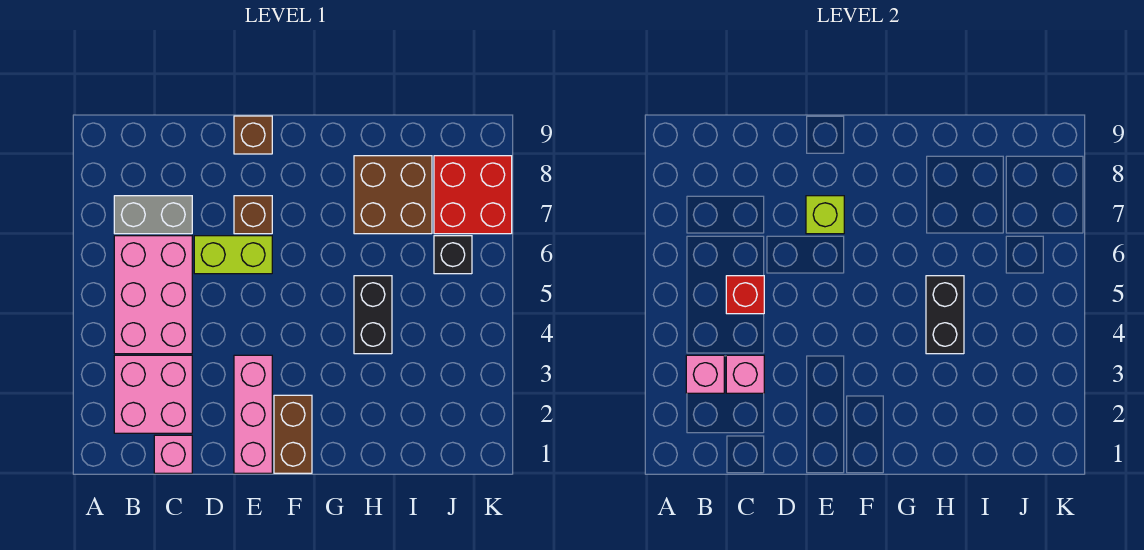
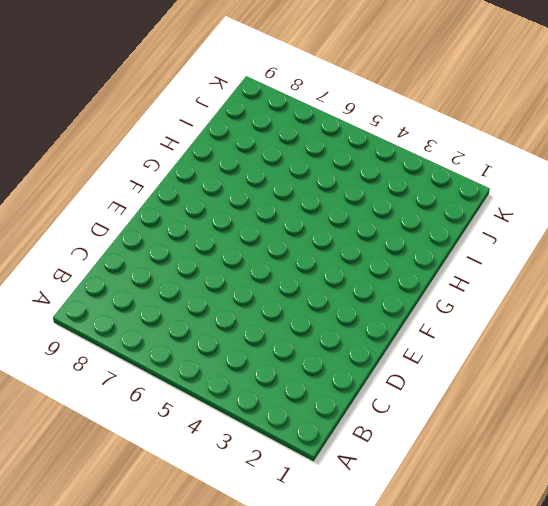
none -> pink brick B2:C3 level 1
none -> pink brick B4:C6 level 1
none -> grey brick B7:C7 level 1

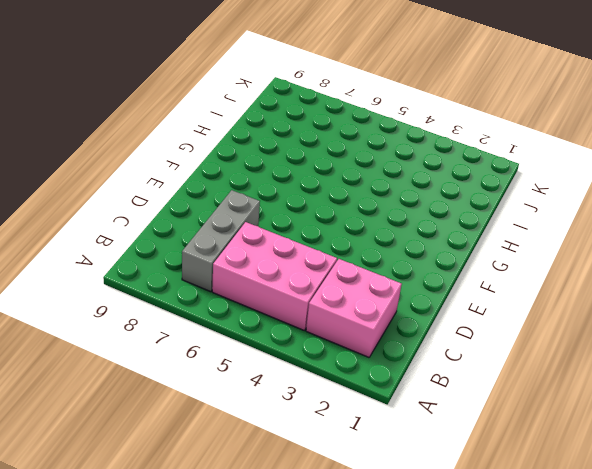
grey brick B7:D7 level 1 -> grey brick B7:C7 level 1
none -> pink brick C1 level 1
none -> lime brick D6:E6 level 1
none -> pink brick E1:E3 level 1

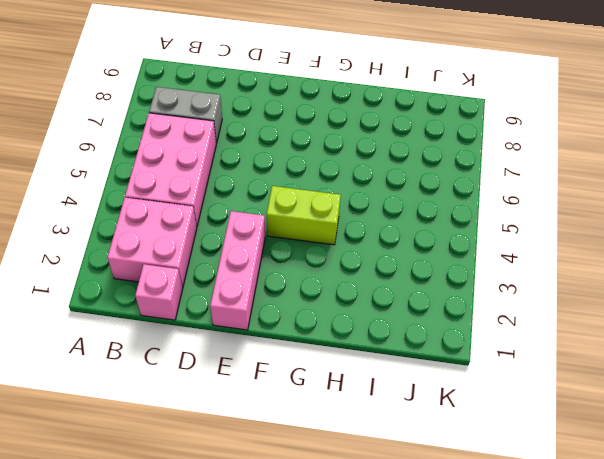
lime brick F4:G4 level 1 -> lime brick D6:E6 level 1
none -> brown brick E7 level 1
none -> brown brick E9 level 1
none -> brown brick F1:F2 level 1

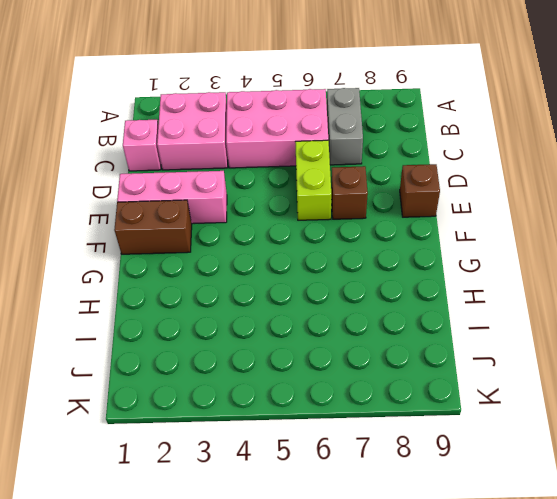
none -> black brick H4:H5 level 1
none -> brown brick H7:I8 level 1
none -> black brick J6 level 1

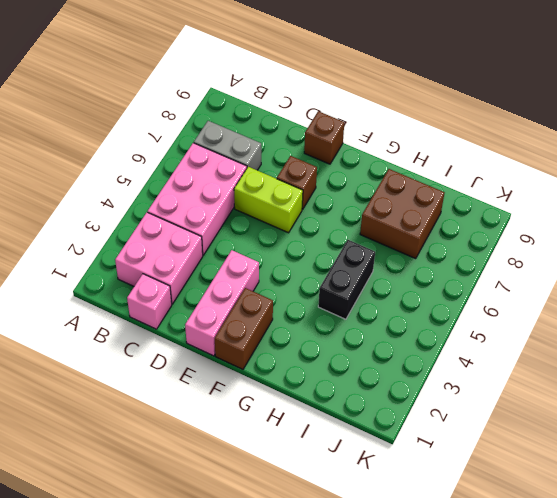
none -> black brick J6 level 1
none -> red brick J7:K8 level 1
none -> pink brick B3 level 2

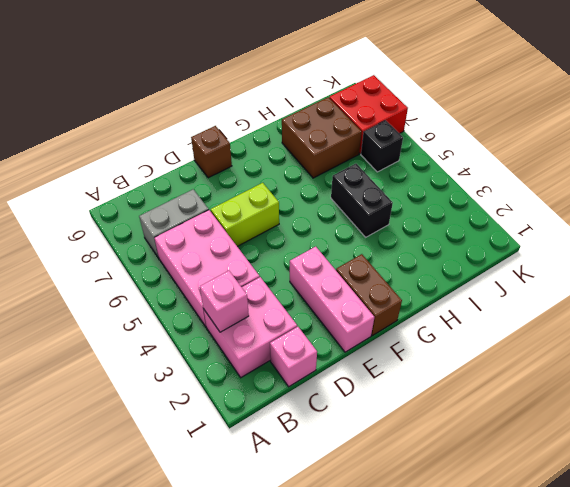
none -> brown brick E7 level 1
none -> pink brick C3 level 2
none -> red brick C5 level 2

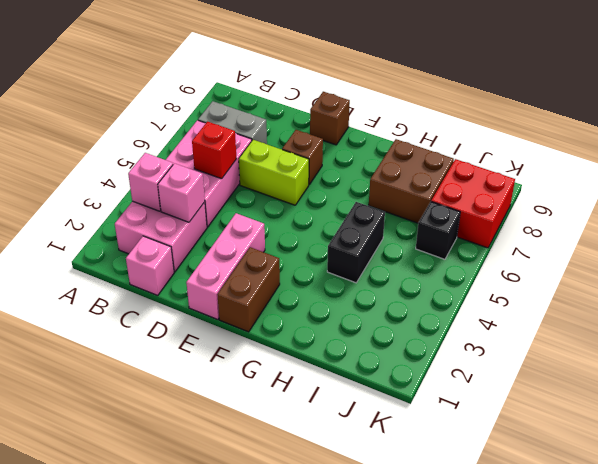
none -> lime brick E7 level 2
none -> black brick H4:H5 level 2

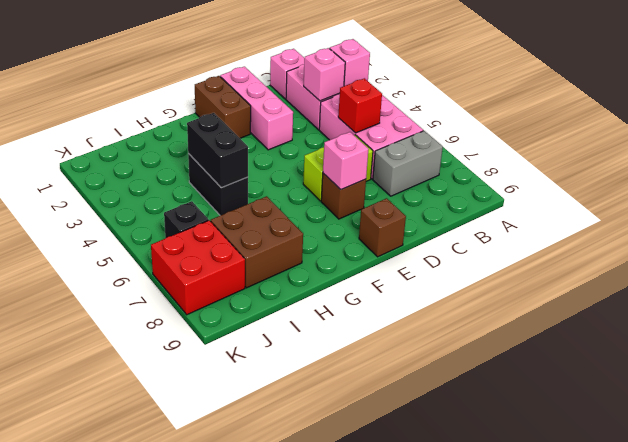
pink brick E7 level 2 -> lime brick E7 level 2

